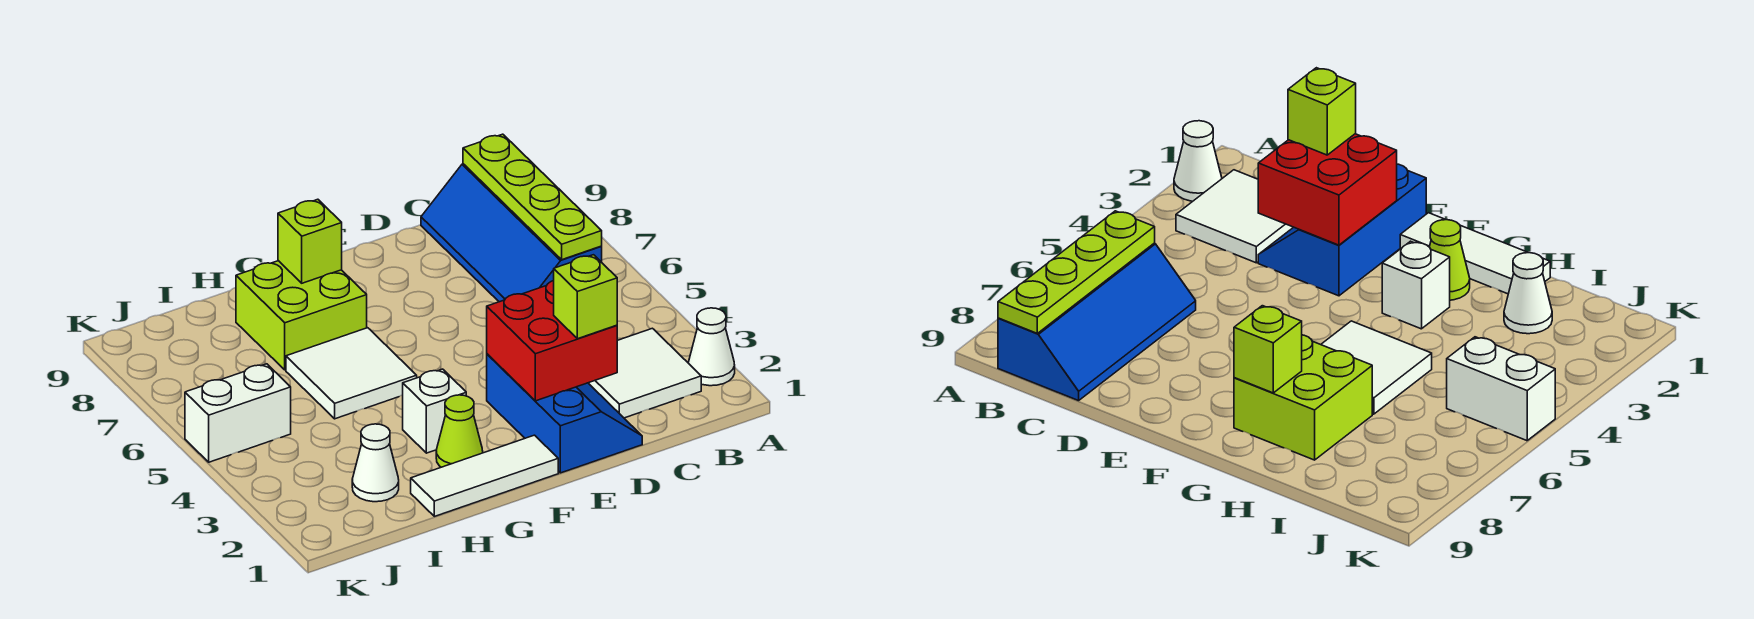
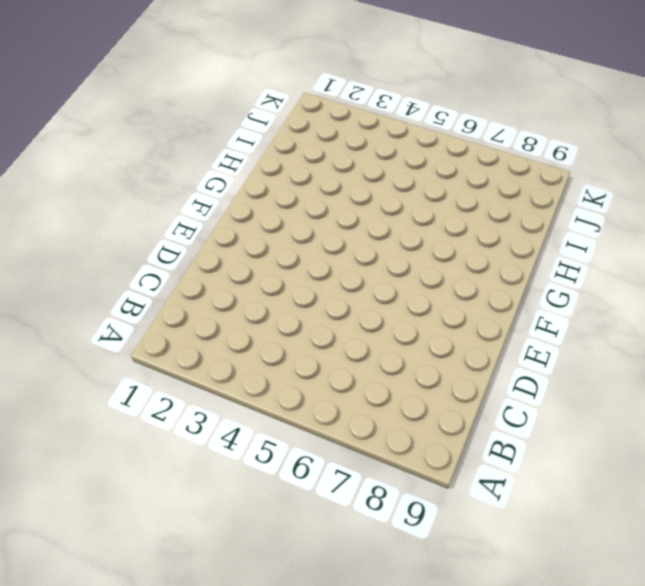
none -> white cone A2 level 1
none -> white tile B2:C3 level 1
none -> blue slope B6:C9 level 1 top B

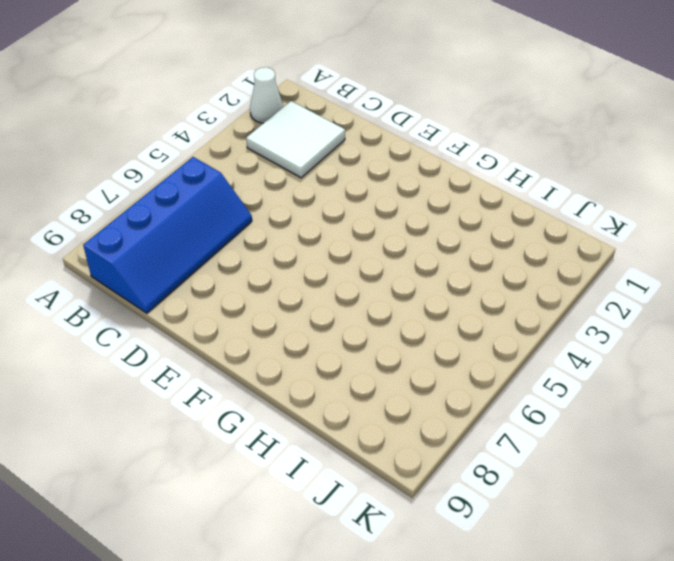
none -> blue slope D1:E3 level 1 top E
none -> white tile F1:H1 level 1
none -> lime cone G2 level 1

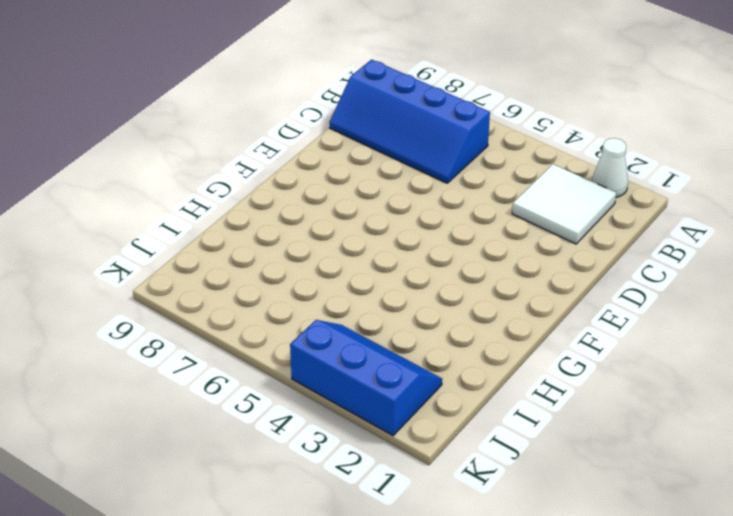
blue slope J2:K4 level 1 top K -> blue slope D1:E3 level 1 top E
none -> white tile F1:H1 level 1
none -> lime cone G2 level 1
none -> white brick G3 level 1

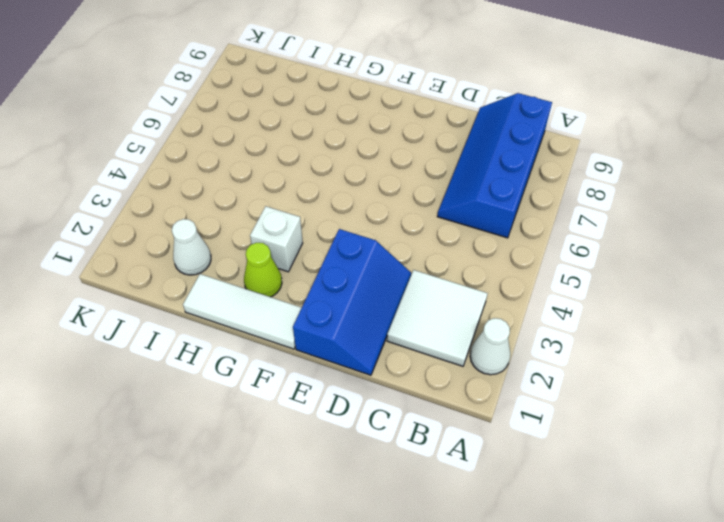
none -> white tile G5:H6 level 1
none -> lime brick G7:H8 level 1
none -> white brick J5:K5 level 1

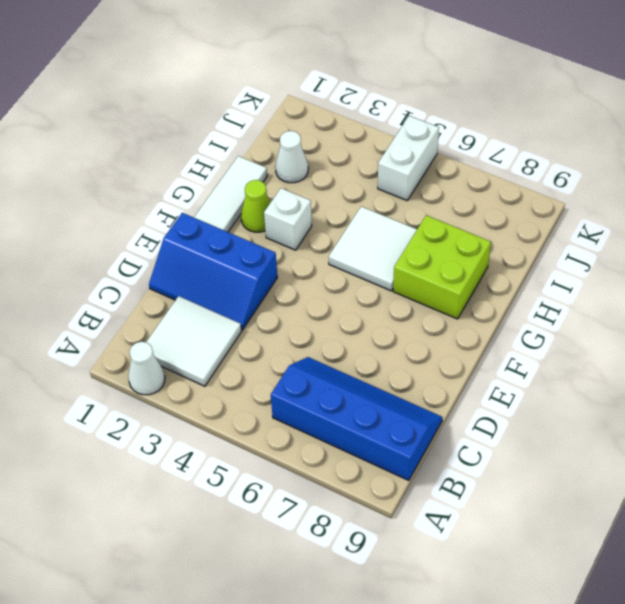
none -> lime plate B6:B9 level 2
none -> red brick D2:E3 level 2
none -> lime brick G8 level 2

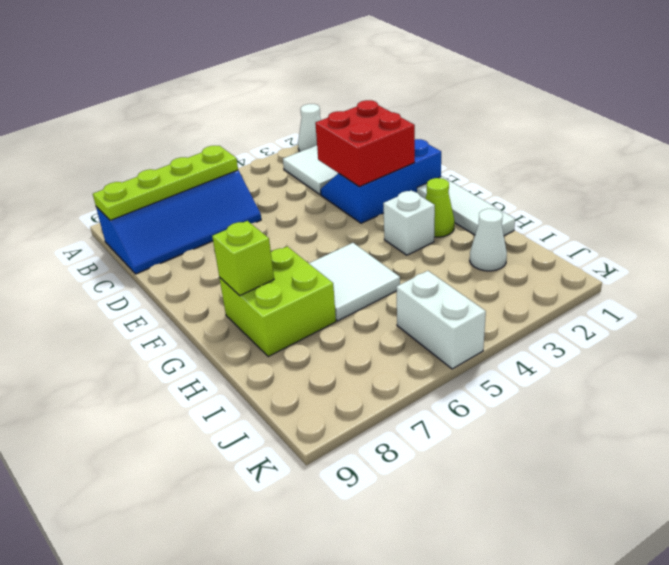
none -> lime brick D2 level 3

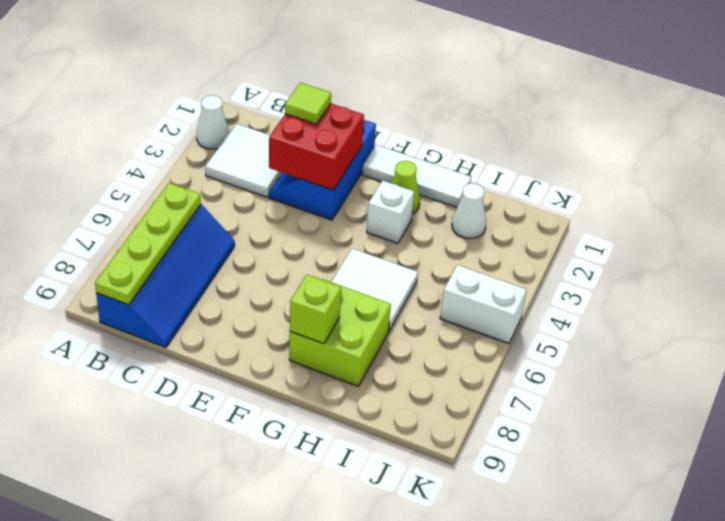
lime tile D2 level 3 -> lime brick D2 level 3

